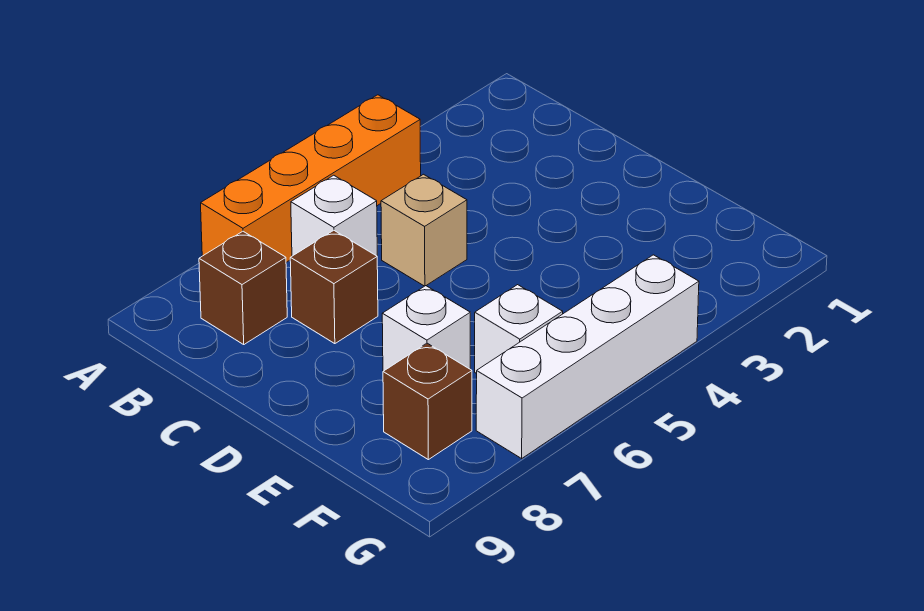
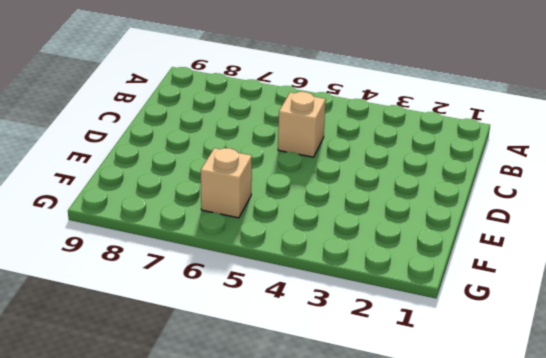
tan brick F6 level 1 -> white brick F6 level 1
none -> orange brick A4:A7 level 1
none -> white brick B6 level 1

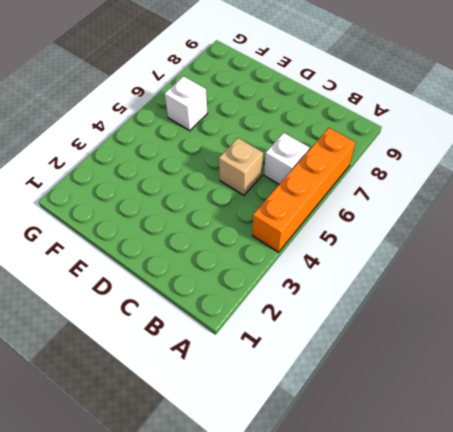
none -> brown brick B8 level 1
none -> brown brick C7 level 1

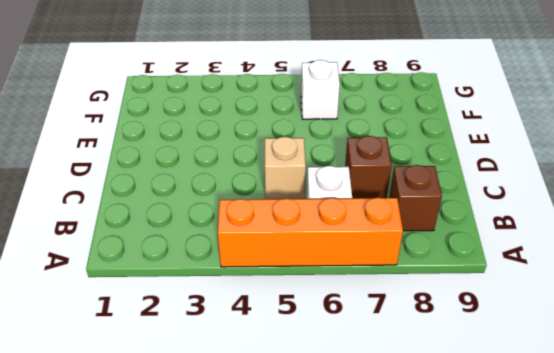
none -> white brick E7 level 1
none -> brown brick F8 level 1

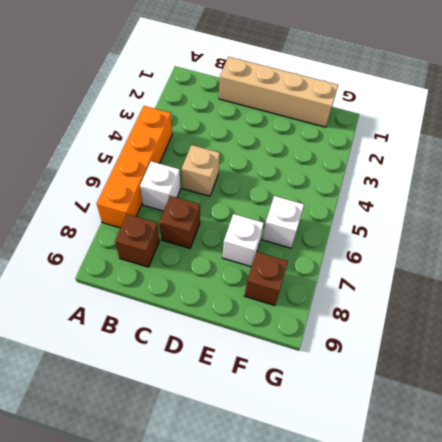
tan brick C1:F1 level 1 -> none
none -> white brick G4:G7 level 1

